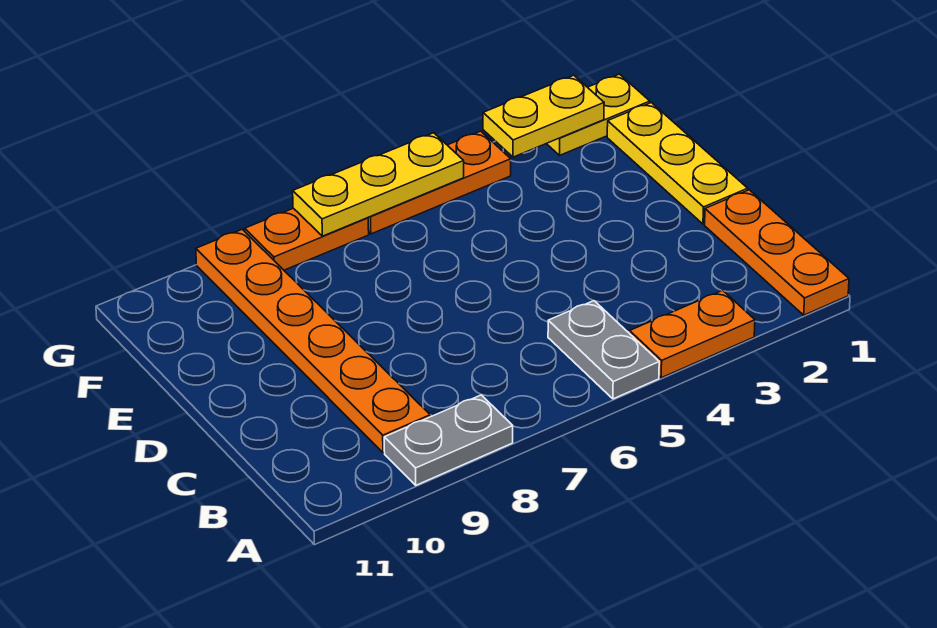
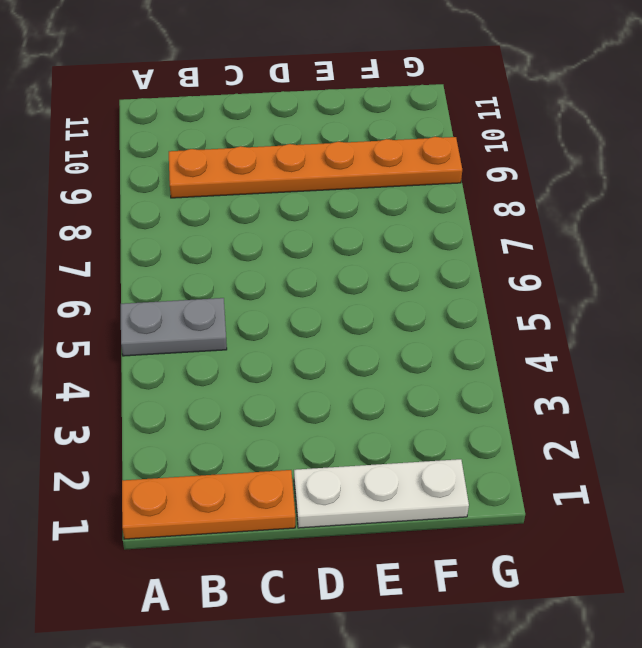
white plate D1:F1 level 1 -> yellow plate D1:F1 level 1
none -> orange plate A3:A4 level 1
none -> grey plate A8:A9 level 1

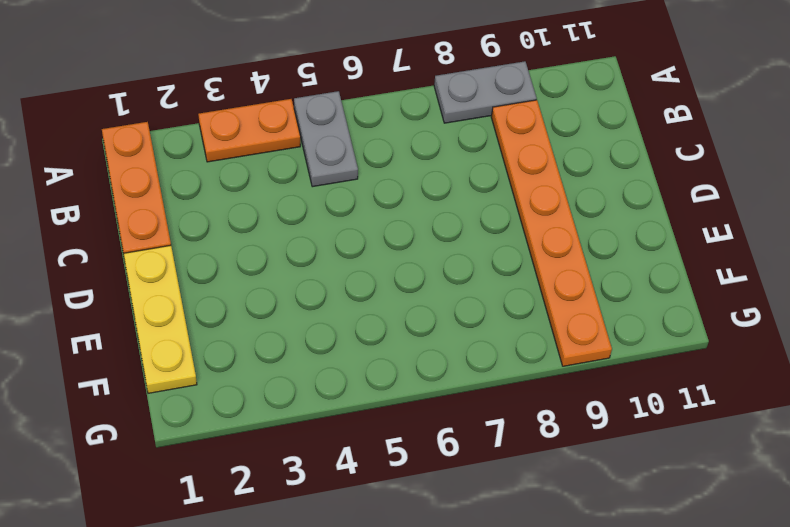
none -> yellow plate G1:G2 level 1
none -> orange plate G4:G6 level 1

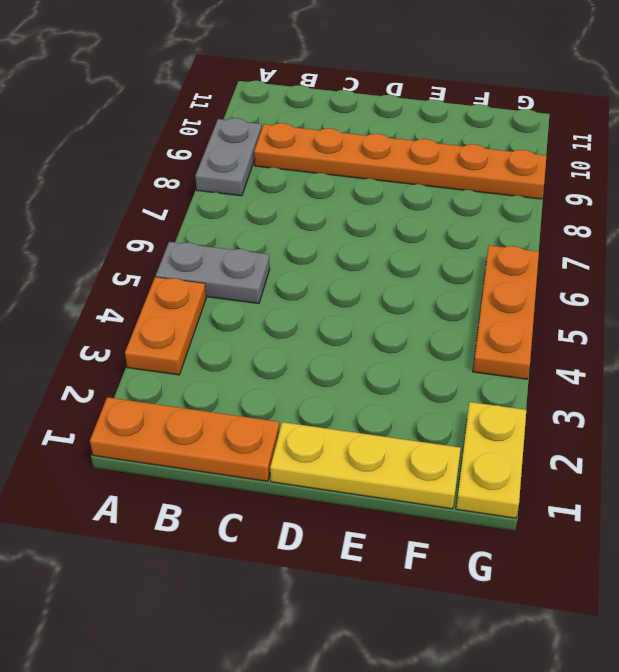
none -> orange plate G7:G8 level 1
none -> yellow plate G2:G3 level 2

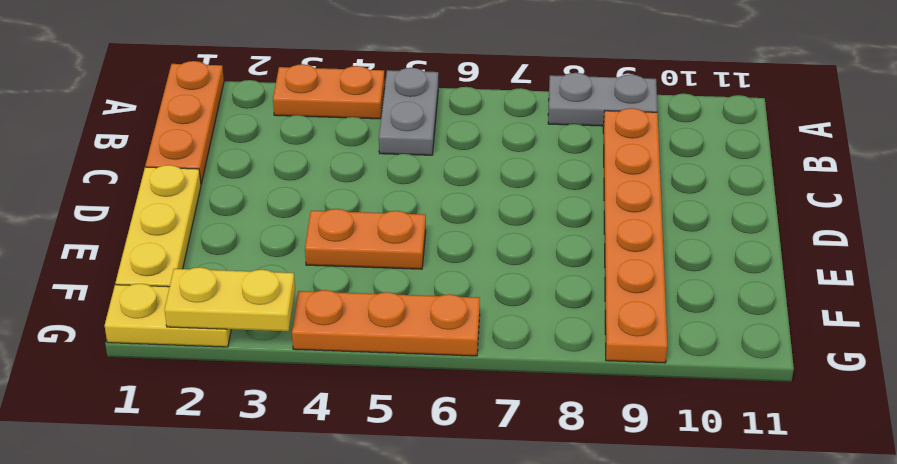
orange plate E4:E5 level 1 -> orange plate G7:G8 level 1
none -> yellow plate G5:G7 level 2

